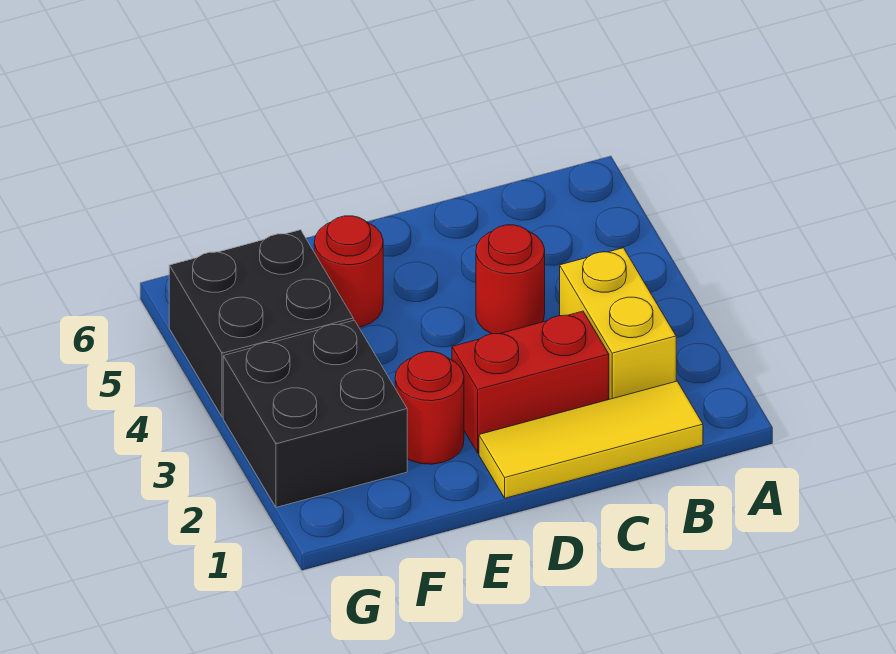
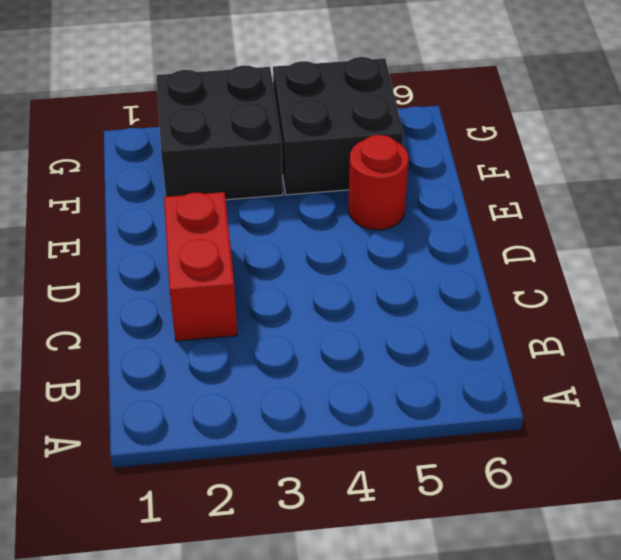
none -> yellow tile B1:D1 level 1
none -> yellow brick B2:B3 level 1

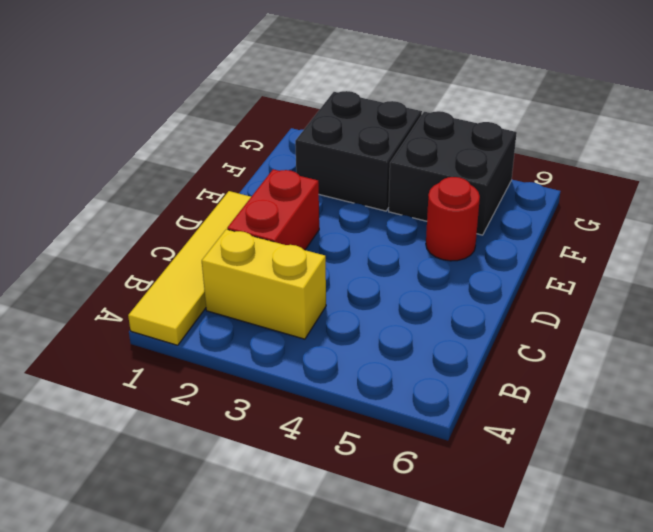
yellow tile A1:D1 level 1 -> yellow tile B1:D1 level 1
none -> red round brick C4 level 1
none -> red round brick E2 level 1

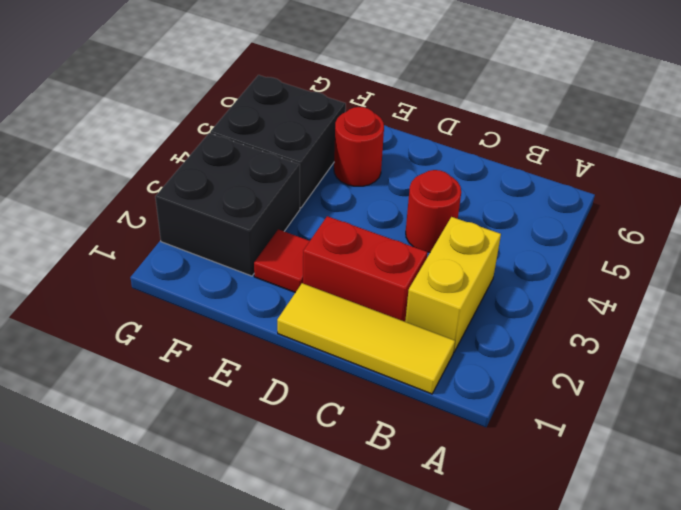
red tile E2 level 1 -> red round brick E2 level 1

